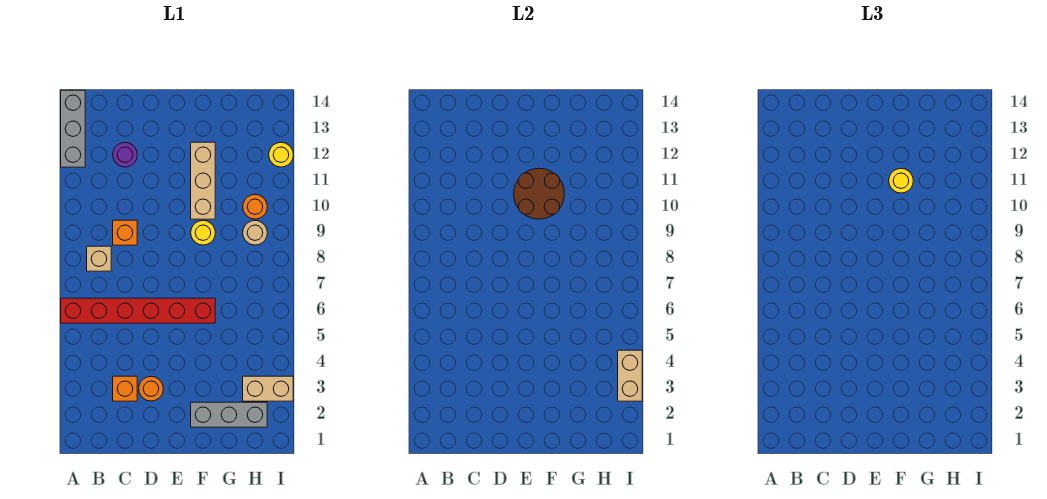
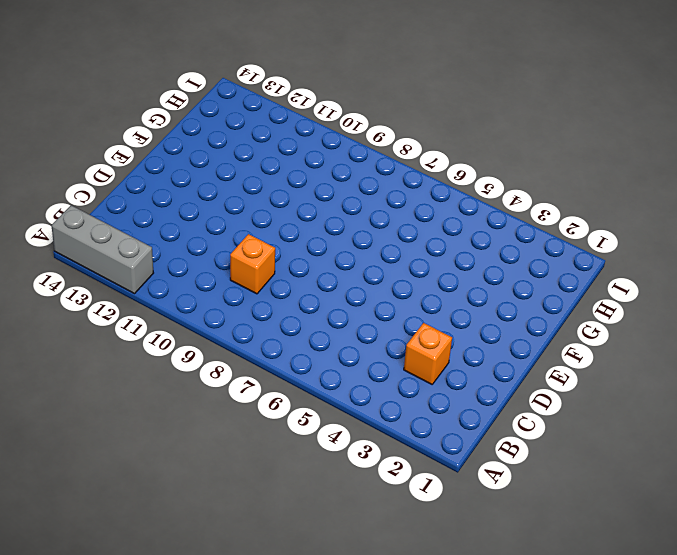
none -> red brick A6:F6 level 1
none -> tan brick B8 level 1
none -> purple round brick C12 level 1

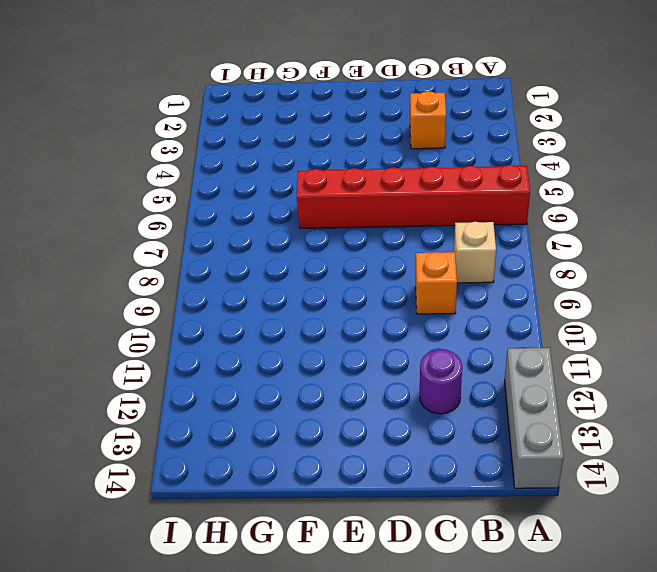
none -> orange round brick D3 level 1
none -> grey brick F2:H2 level 1
none -> yellow round brick F9 level 1

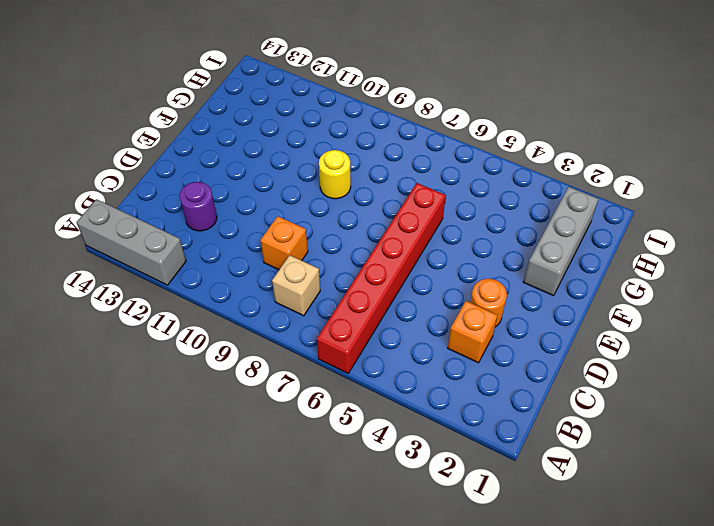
none -> tan brick F10:F12 level 1
none -> tan brick H3:I3 level 1
none -> tan round brick H9 level 1

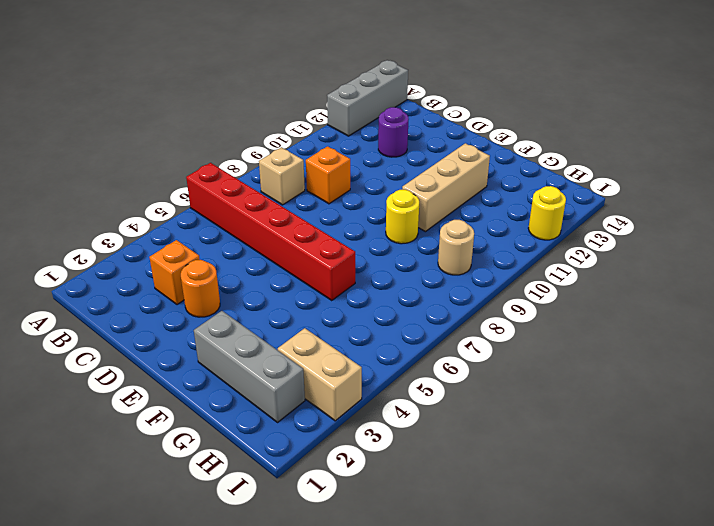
none -> orange round brick H10 level 1
none -> brown round brick E10:F11 level 2
none -> tan brick I3:I4 level 2

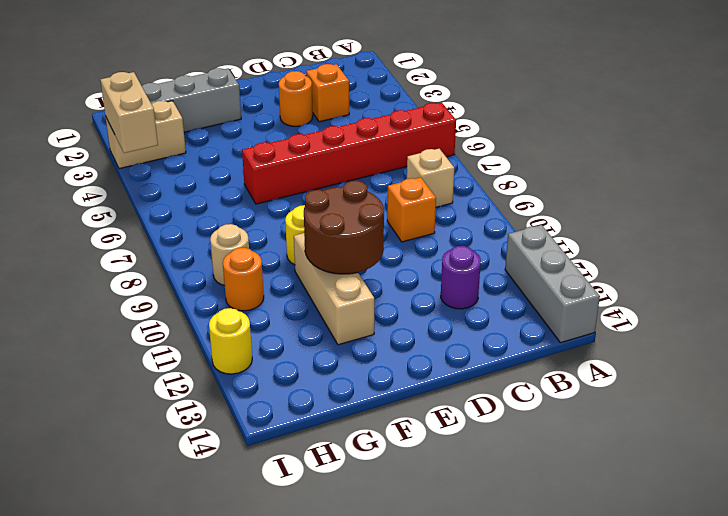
none -> yellow round brick F11 level 3

